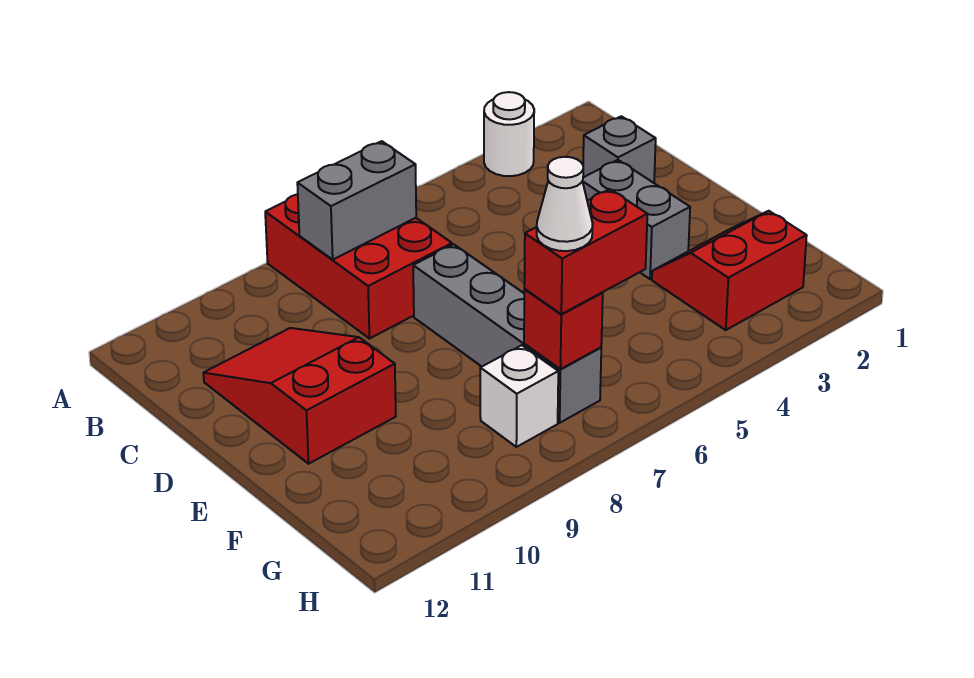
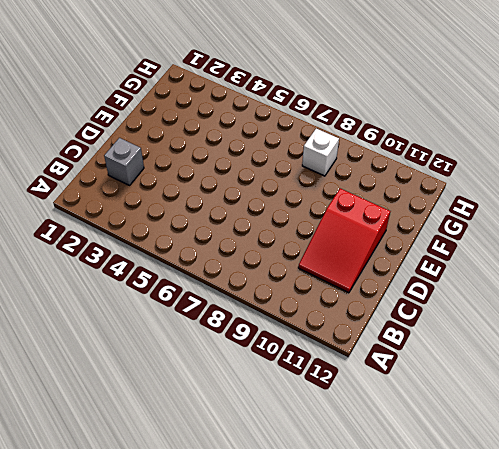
none -> white round brick A3 level 1
none -> red brick A7:C8 level 1
none -> grey brick D3:E3 level 1

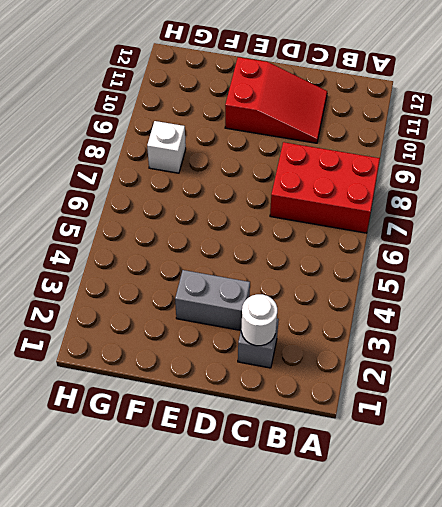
white round brick C2 level 2 -> white round brick A3 level 1
none -> grey brick D7:G7 level 1
none -> red slope F2:G3 level 1 top G
none -> grey brick B7:B8 level 2

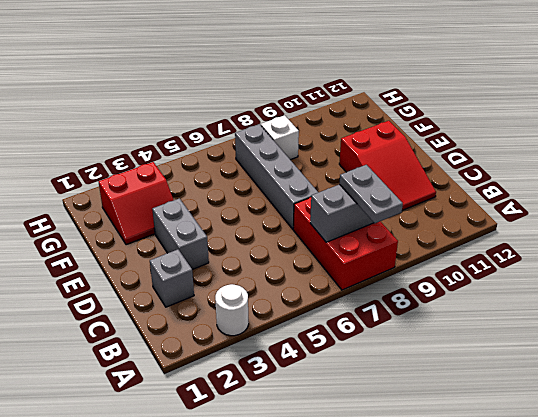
grey plate A8:B8 level 3 -> none
none -> red brick G7 level 2
none -> red brick G6:G7 level 3
none -> white cone G7 level 4

